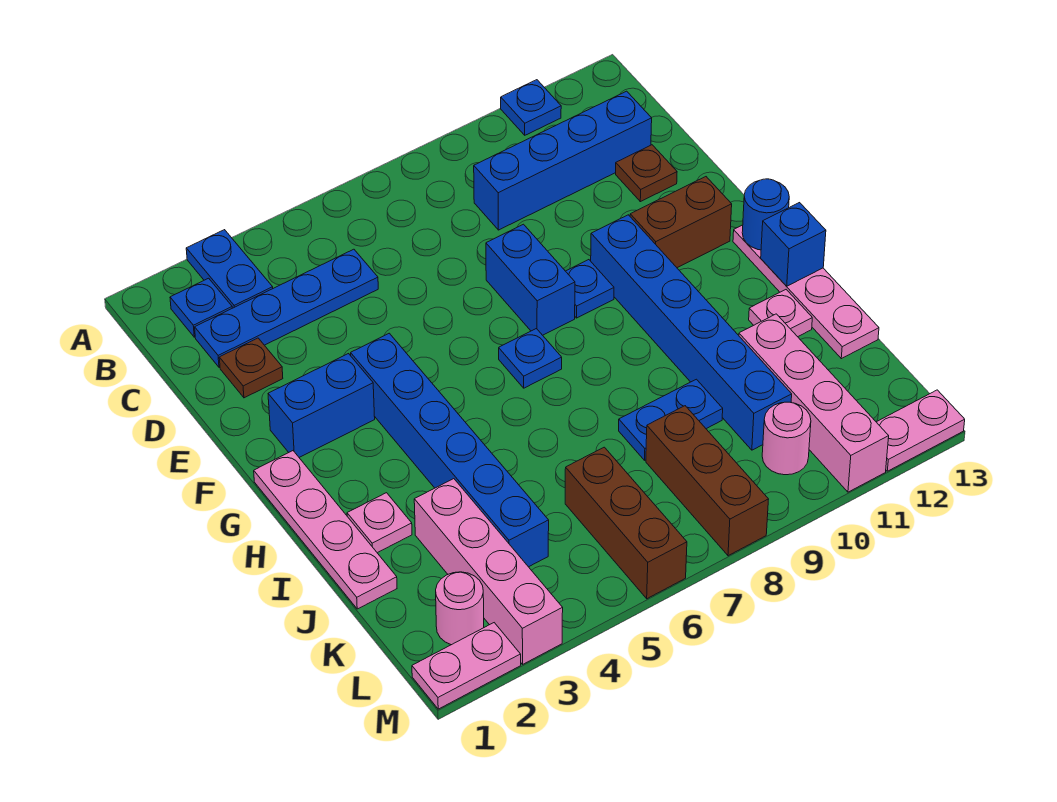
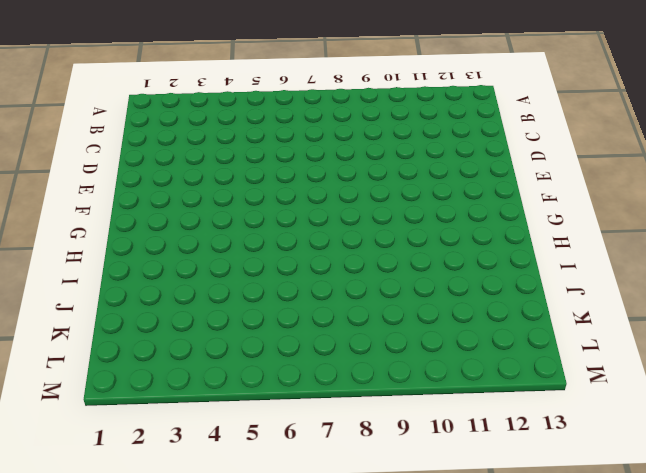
none -> blue plate A3:B3 level 1
none -> blue plate A11 level 1
none -> blue plate B2 level 1

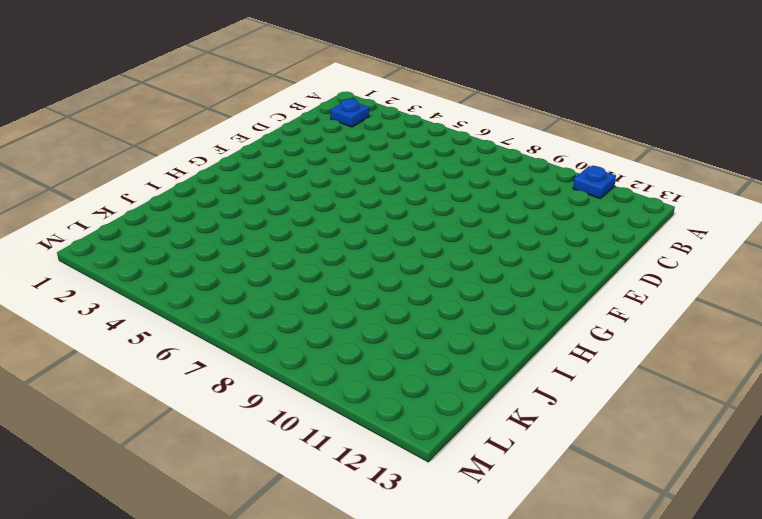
none -> blue plate A3:B3 level 1
none -> blue plate C2:C5 level 1
none -> blue brick C9:C12 level 1

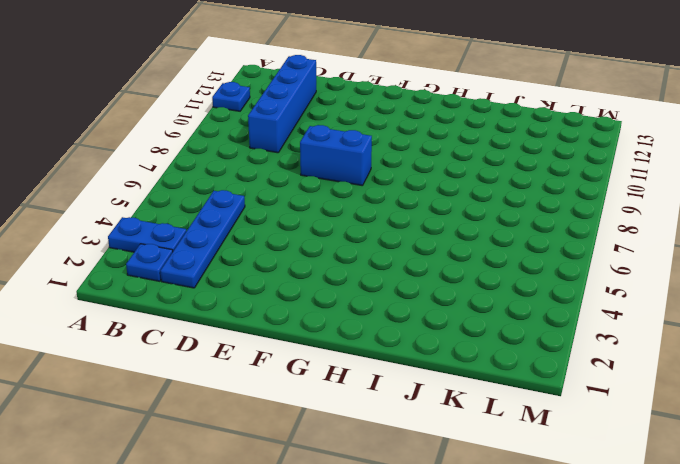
none -> brown plate D2 level 1
none -> brown plate D12 level 1
none -> blue brick F2:F3 level 1

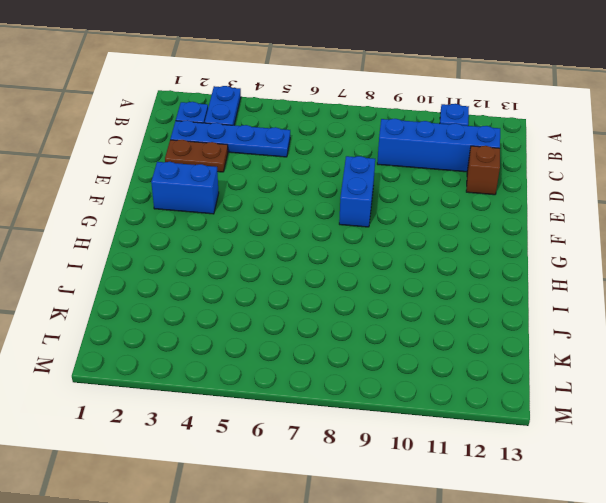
brown plate D2:D3 level 1 -> brown plate D2 level 1
brown brick D12 level 1 -> brown plate D12 level 1
none -> blue brick F4:K4 level 1
none -> blue plate F9 level 1
none -> blue brick F10:K10 level 1

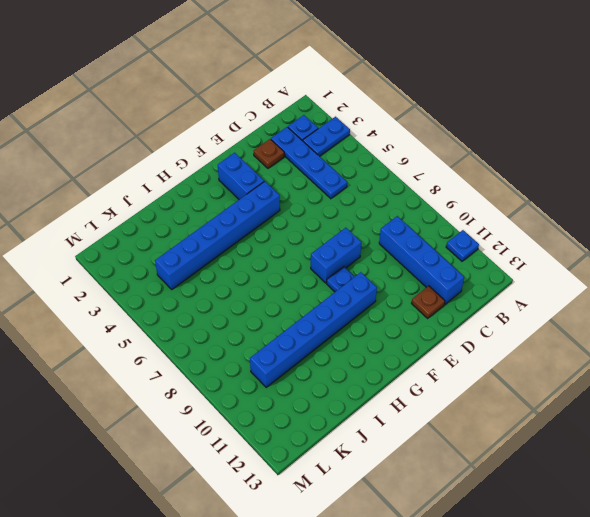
none -> brown brick F11:F12 level 1
none -> pink plate G1:J1 level 1
none -> blue plate G7 level 1

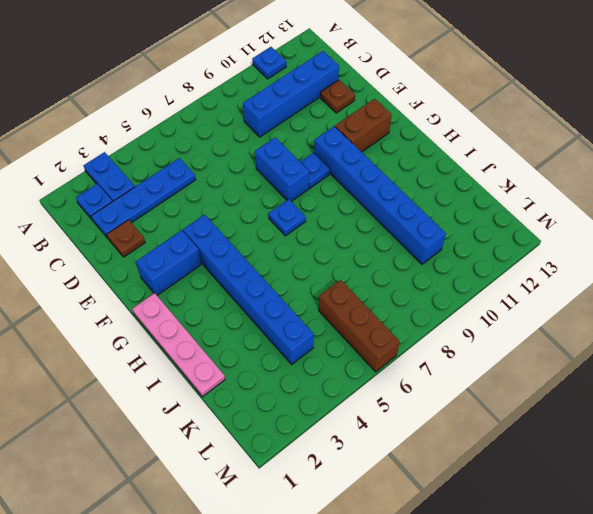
none -> pink plate G13:J13 level 1
none -> pink plate I2 level 1
none -> pink plate I12 level 1

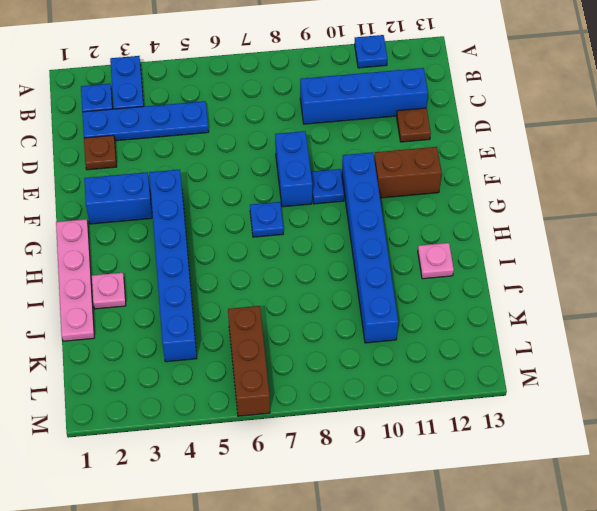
none -> pink plate G13:J13 level 1
none -> pink brick J3:M3 level 1
none -> blue plate J8:J9 level 1

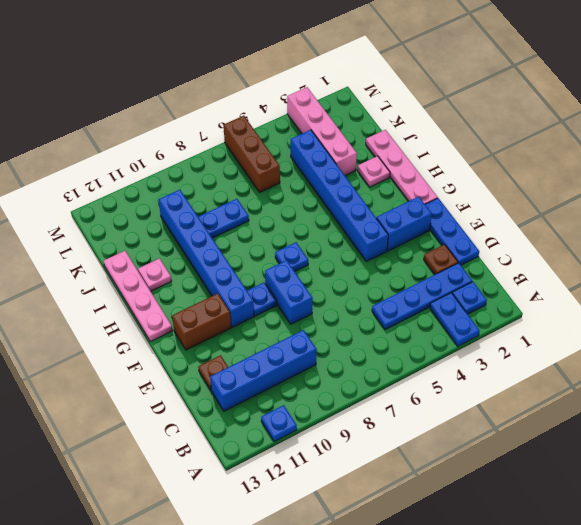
blue plate D1:F1 level 1 -> none
none -> pink brick J11:M11 level 1
none -> brown brick K8:M8 level 1
none -> pink round brick L2 level 1

